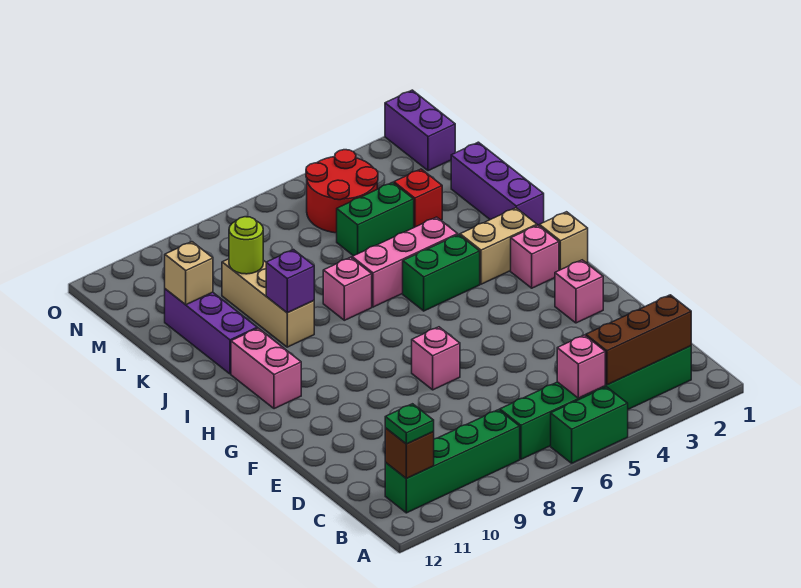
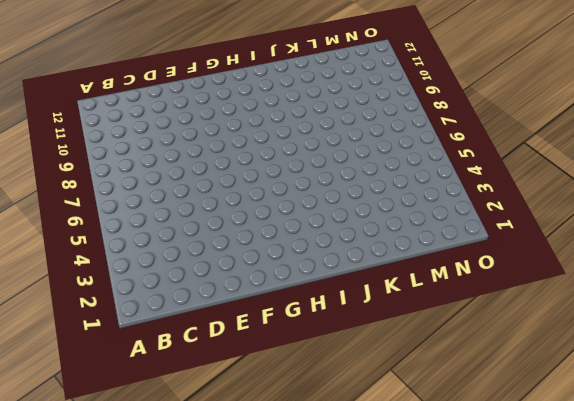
none -> green brick A5:A6 level 1
none -> green brick B2:B7 level 1
none -> green brick B8:B11 level 1

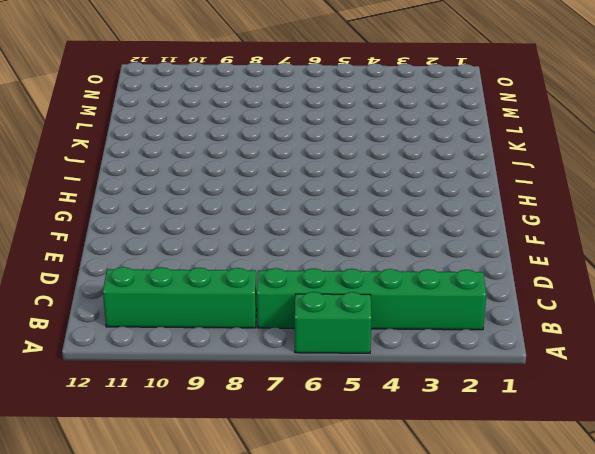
none -> pink brick F2 level 1
none -> pink brick F7 level 1
none -> tan brick H1 level 1

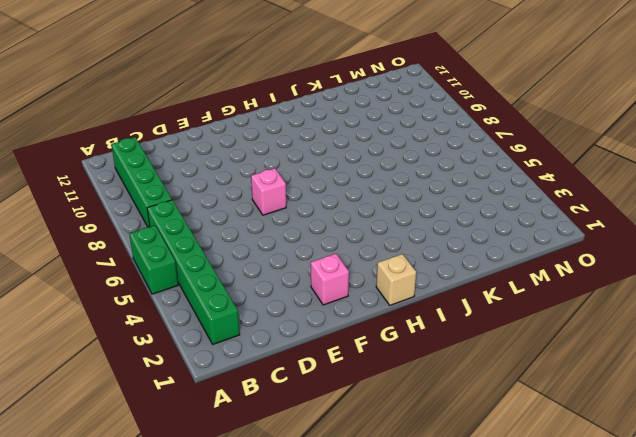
none -> pink brick H2 level 1
none -> pink brick H11:I11 level 1
none -> tan brick I2:I3 level 1

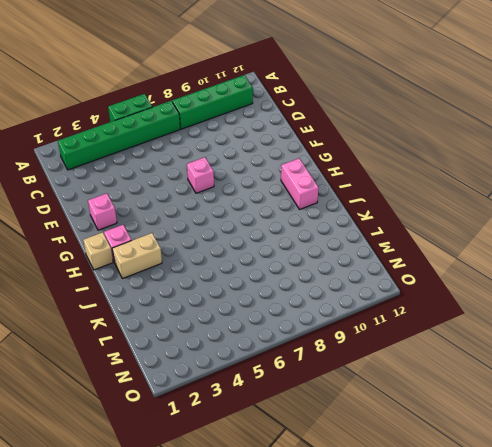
none -> green brick I4:I5 level 1
none -> purple brick J1:L1 level 1
none -> pink brick J4:J6 level 1

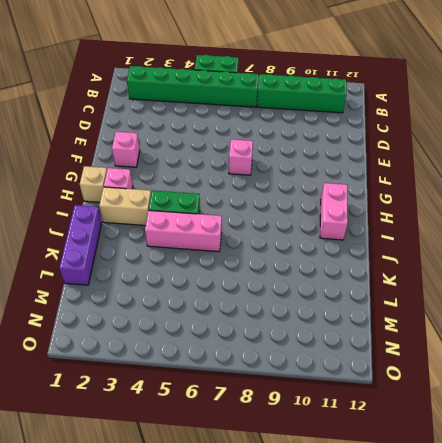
none -> pink brick J7 level 1
none -> tan brick J9:L9 level 1
none -> purple brick J11:L11 level 1

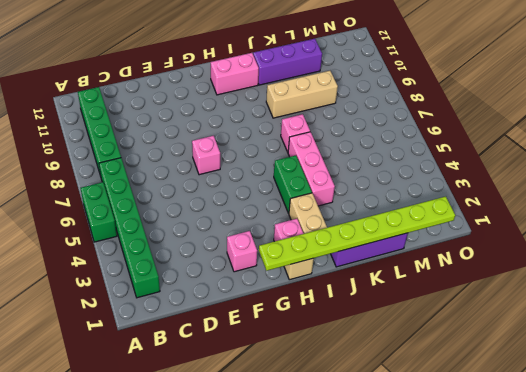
lime plate G1:N1 level 2 -> none
none -> red brick L3 level 1
none -> green brick L4:L5 level 1
none -> red round brick M4:N5 level 1

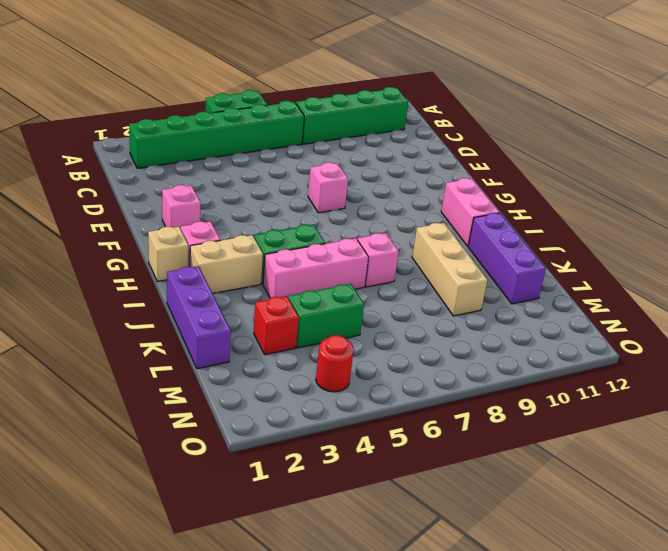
red round brick N4 level 1 -> red round brick M4:N5 level 1
none -> purple brick N1:O1 level 1
none -> brown brick B2:B4 level 2
none -> pink brick B5 level 2

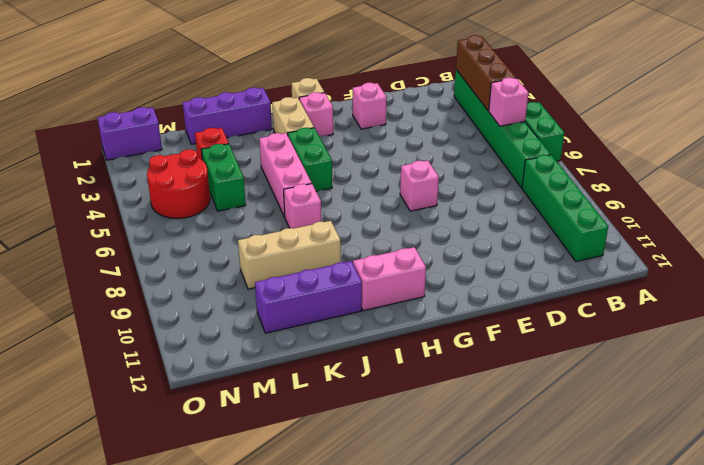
none -> brown brick B11 level 2
none -> purple brick J9 level 2
none -> lime round brick L9 level 2

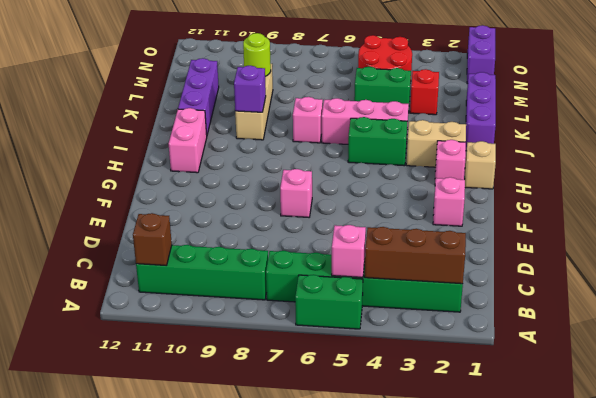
none -> tan brick L11 level 2
none -> green plate B11 level 3

